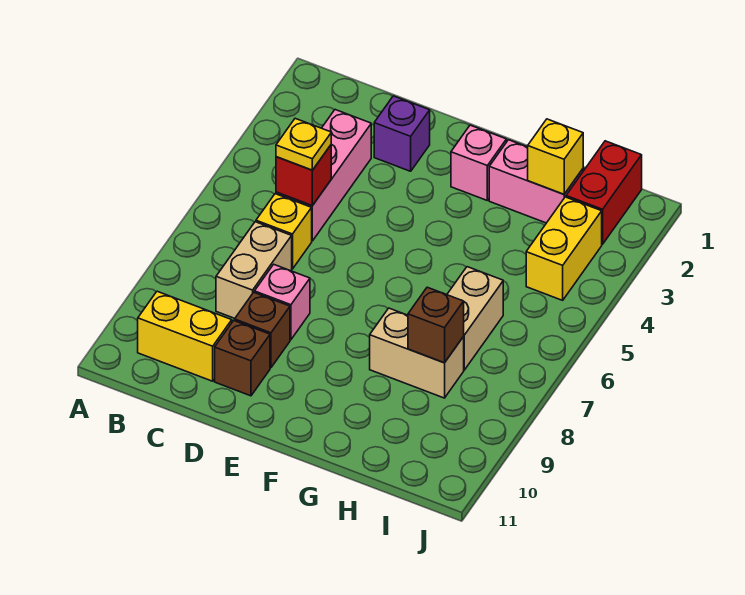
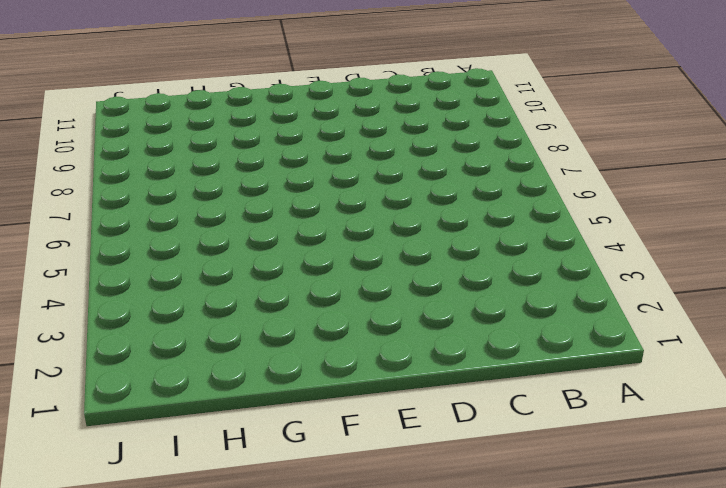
none -> yellow brick B10:C10 level 1
none -> pink brick C3:C5 level 1
none -> yellow brick C6 level 1

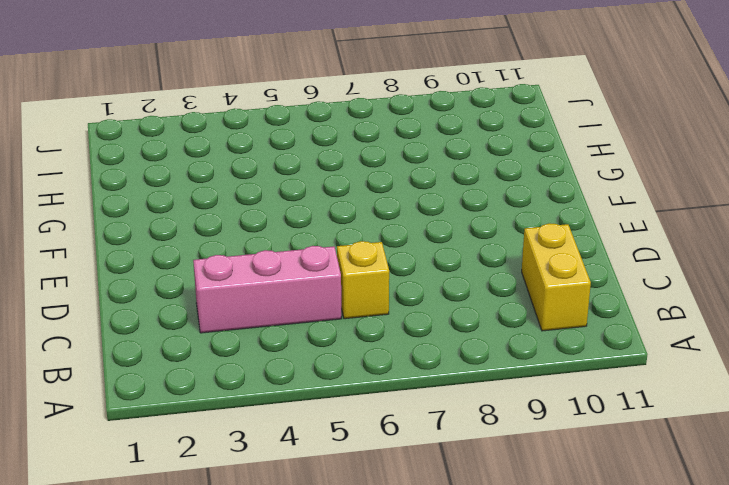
none -> tan brick C7:C8 level 1
none -> purple brick D2 level 1
none -> pink brick D8 level 1

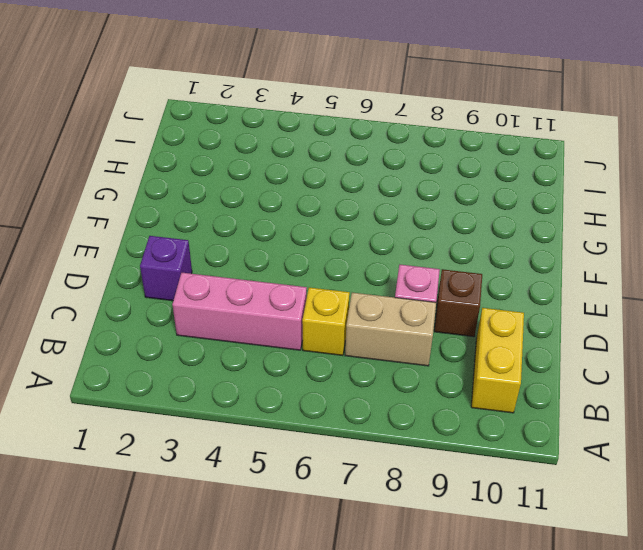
none -> brown brick D10 level 1
none -> pink brick F2 level 1
none -> pink brick G2:H2 level 1

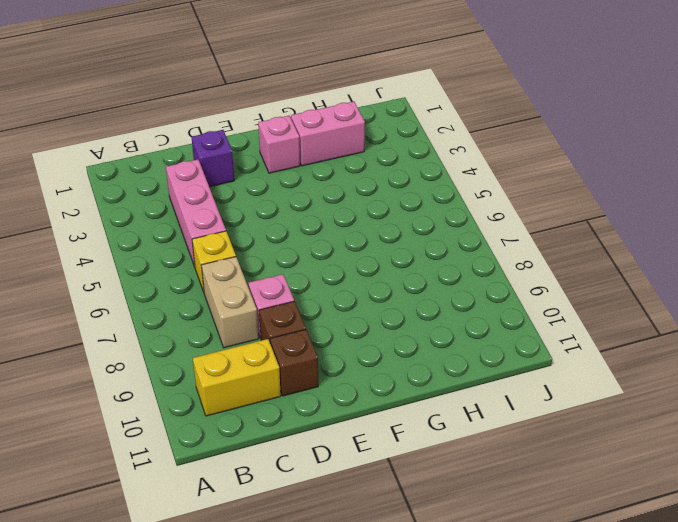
none -> tan brick G8:H8 level 1
none -> tan brick H6:H7 level 1
none -> red brick I1:I2 level 1

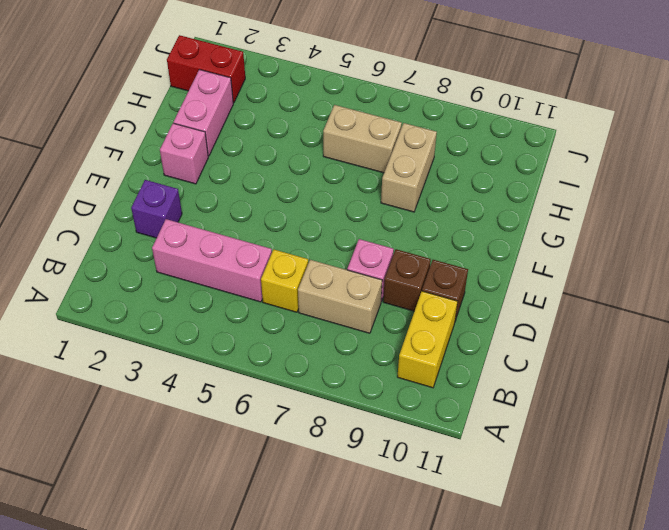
none -> yellow brick I3:I4 level 1
none -> red brick C5 level 2
none -> yellow brick H2 level 2

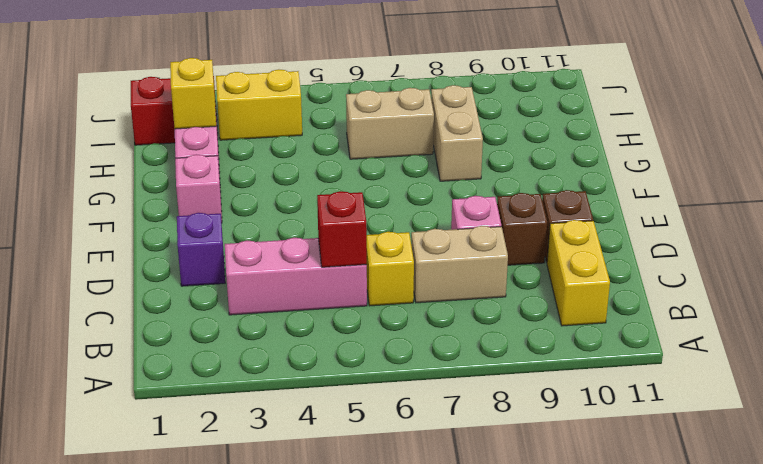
none -> brown brick H8 level 2
none -> yellow plate C5 level 3

